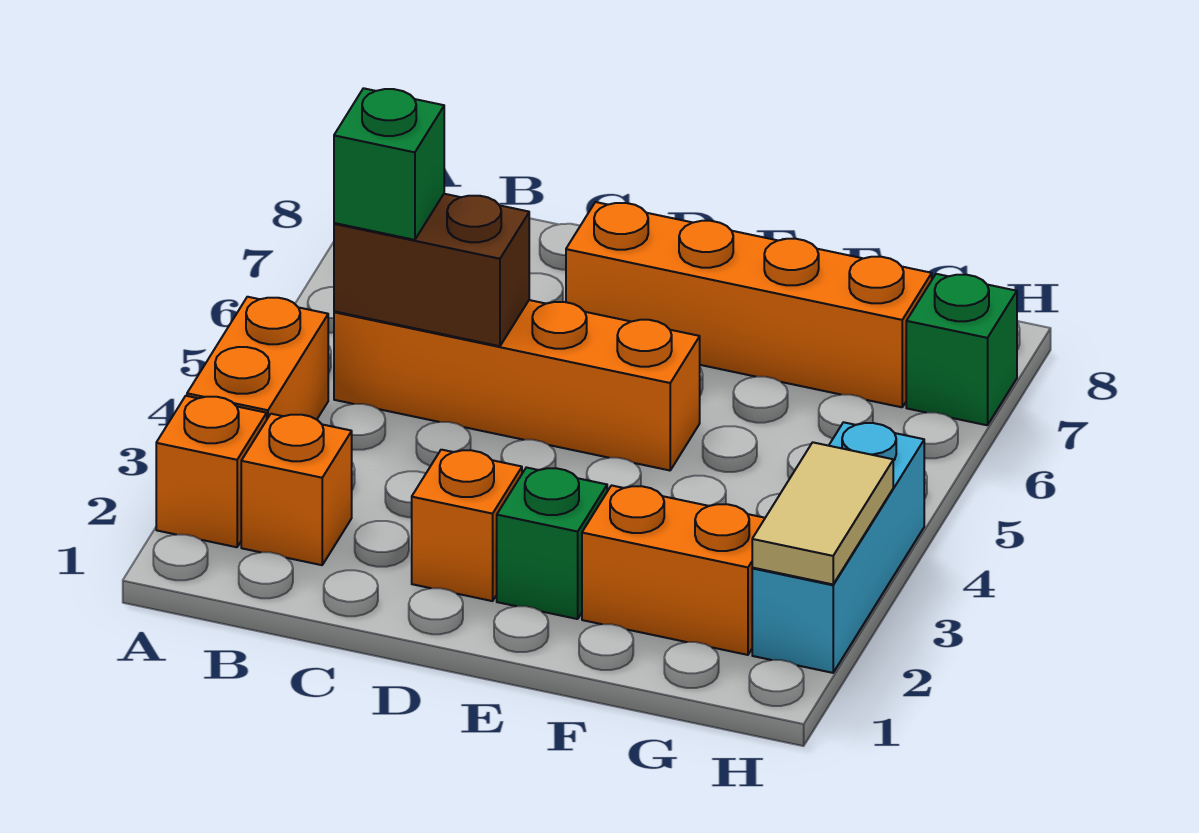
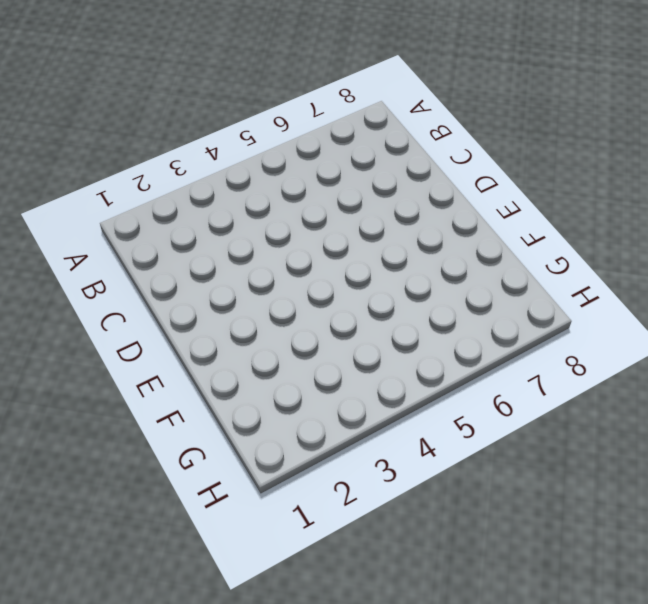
none -> orange brick A2 level 1
none -> orange brick A3:A4 level 1
none -> orange brick B2 level 1

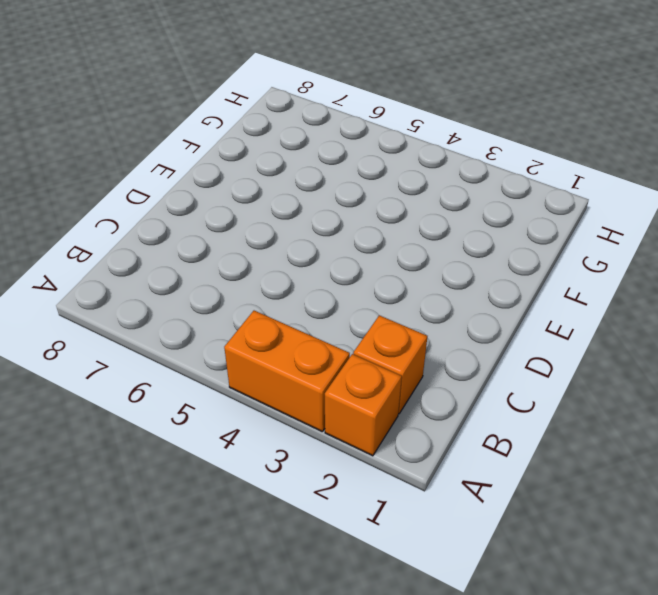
none -> orange brick B5:E5 level 1
none -> orange brick D2 level 1
none -> orange brick D7:G7 level 1

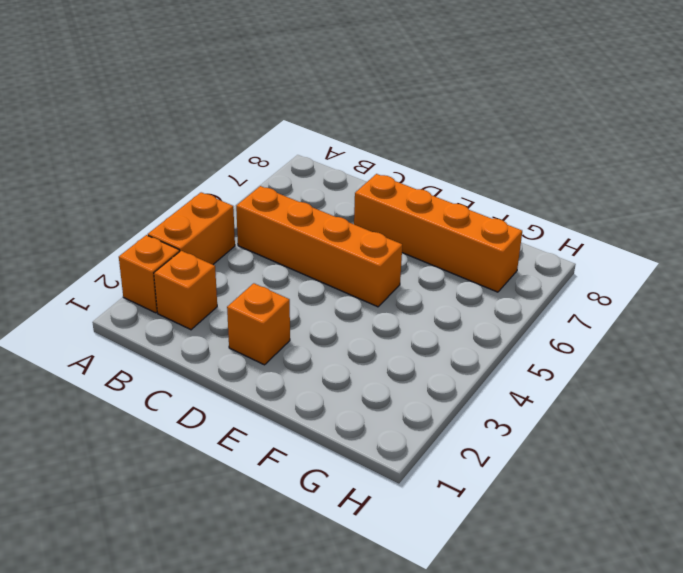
none -> green brick E2 level 1
none -> orange brick F2:G2 level 1
none -> cyan brick H2:H4 level 1

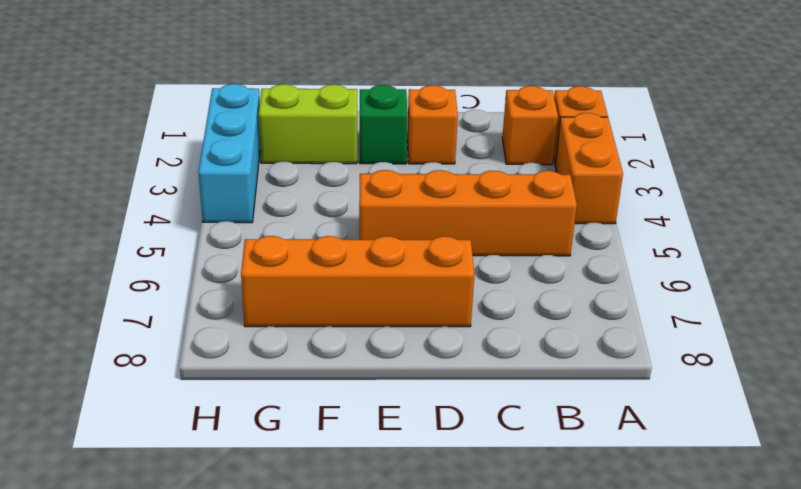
lime brick F2:G2 level 1 -> orange brick F2:G2 level 1
none -> green brick H7 level 1
none -> brown brick B5:C5 level 2
none -> tan tile H2:H3 level 2

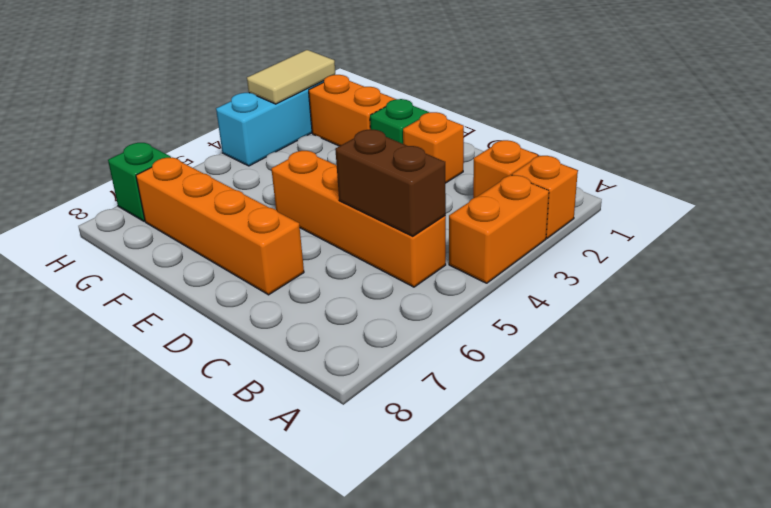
none -> green brick B5 level 3

